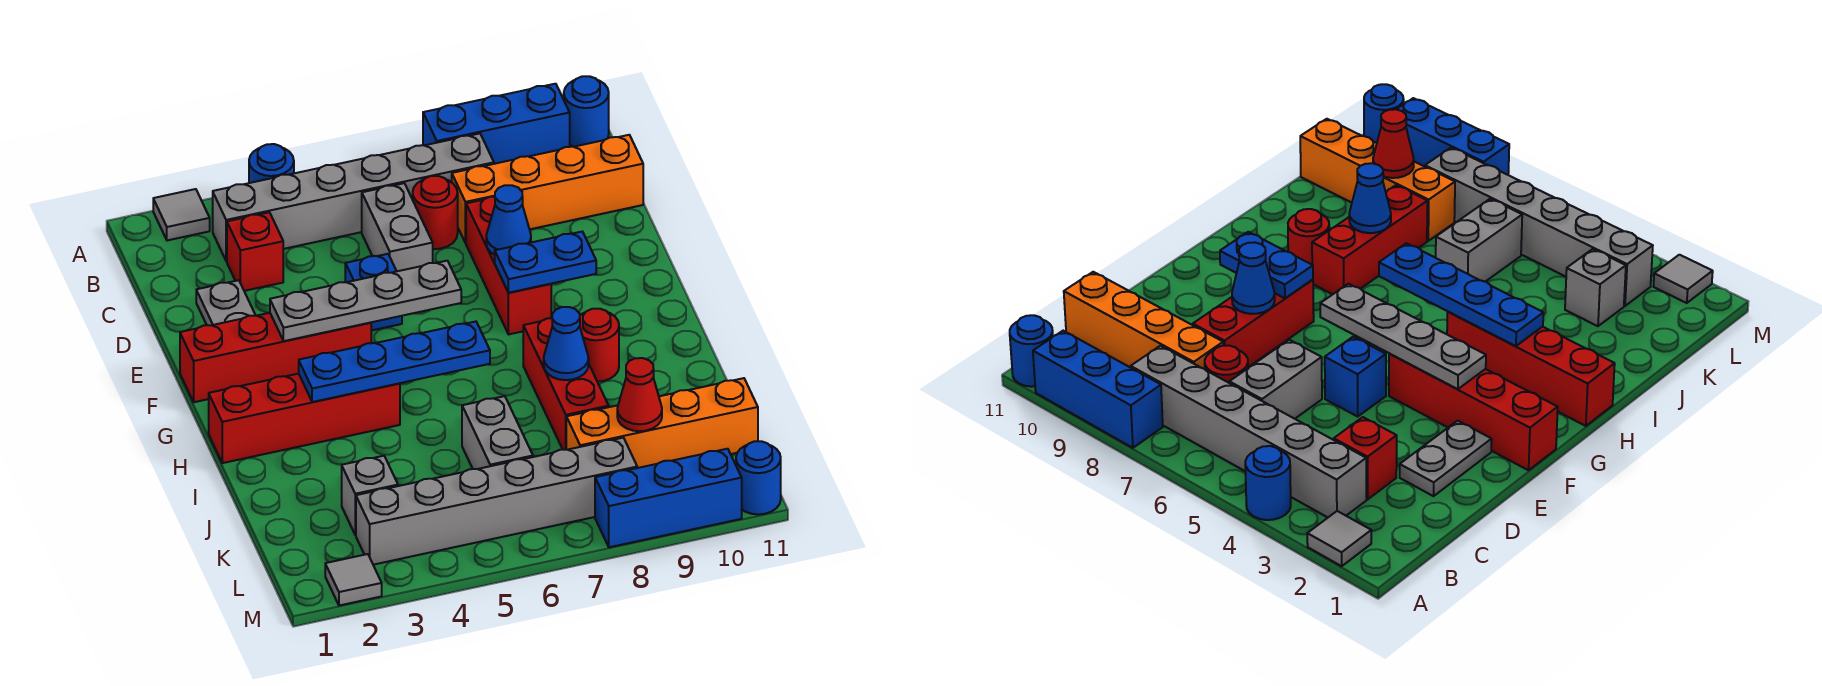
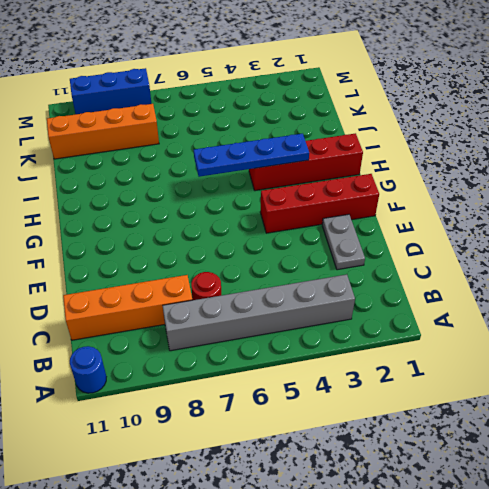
none -> grey tile A2 level 1
none -> blue round brick A4 level 1
none -> blue brick A8:A10 level 1

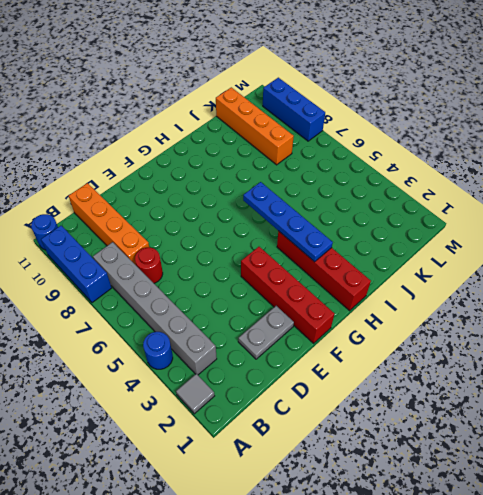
none -> red brick C3 level 1
none -> grey brick C6:D6 level 1
none -> red brick D8:F8 level 1

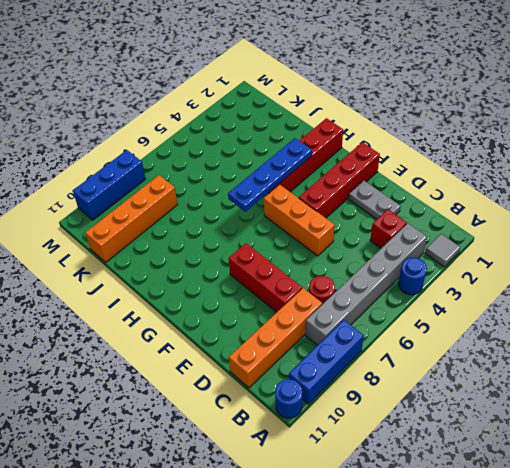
orange brick E5:G5 level 1 -> blue brick E5 level 1
none -> grey brick C6:D6 level 1
none -> red brick H8:J8 level 1
none -> red round brick H9 level 1

